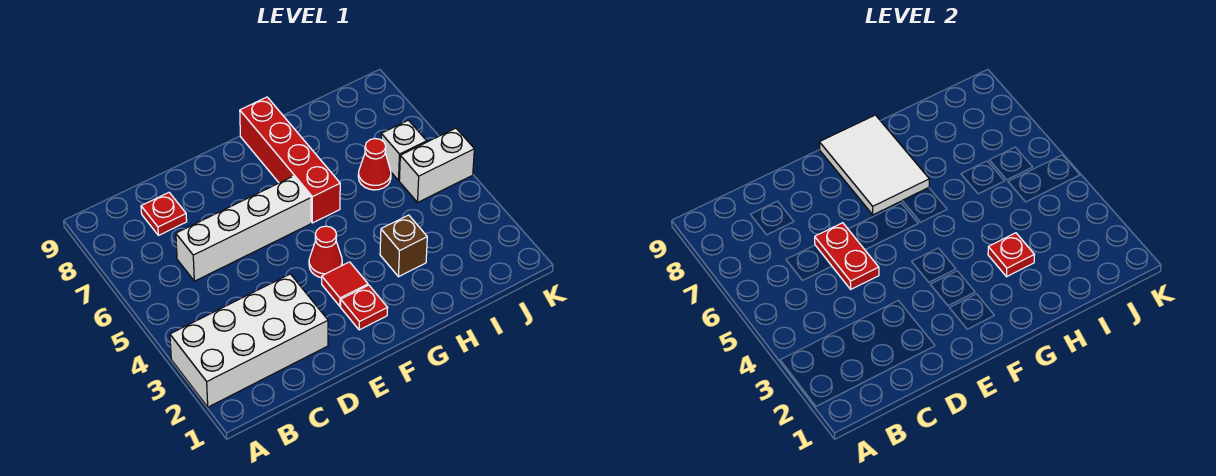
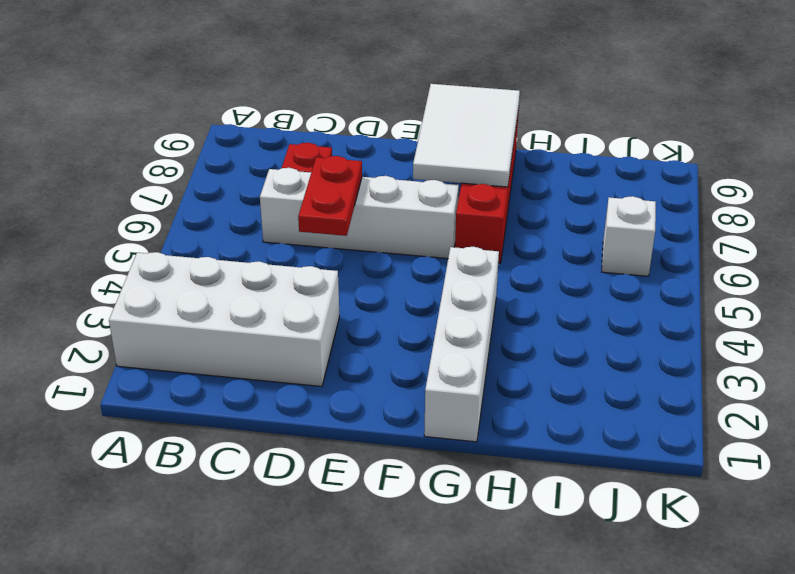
white brick G1:G4 level 1 -> none
none -> red plate F2 level 1
none -> red tile F3 level 1
none -> red cone F4 level 1

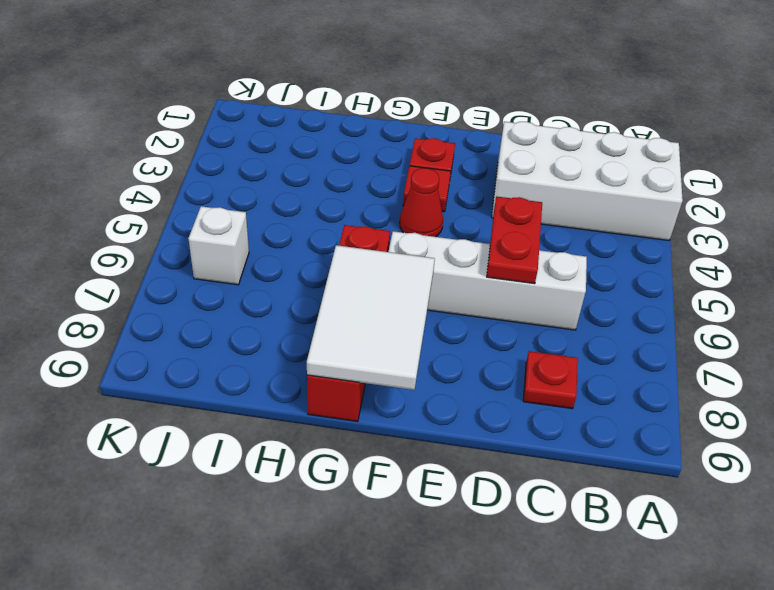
none -> brown brick H3 level 1
none -> red cone I6 level 1
none -> white brick J5:K5 level 1

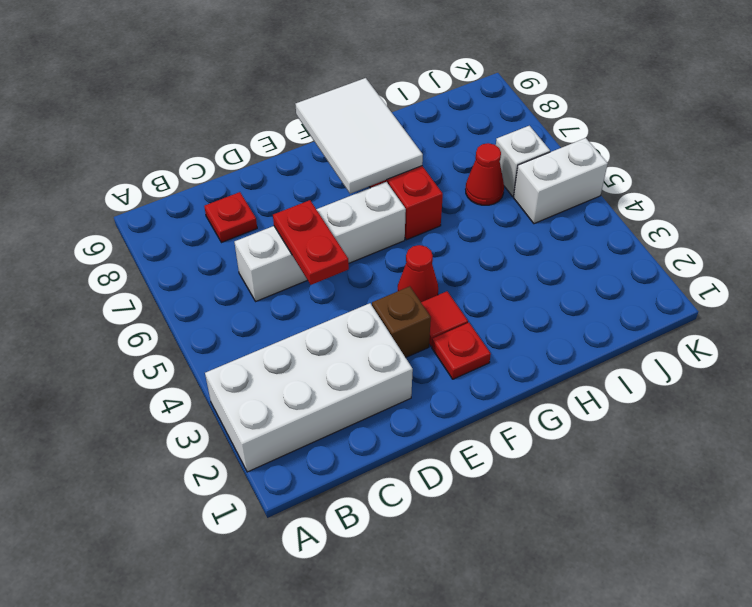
brown brick E3 level 1 -> brown brick H3 level 1
none -> red plate H3 level 2

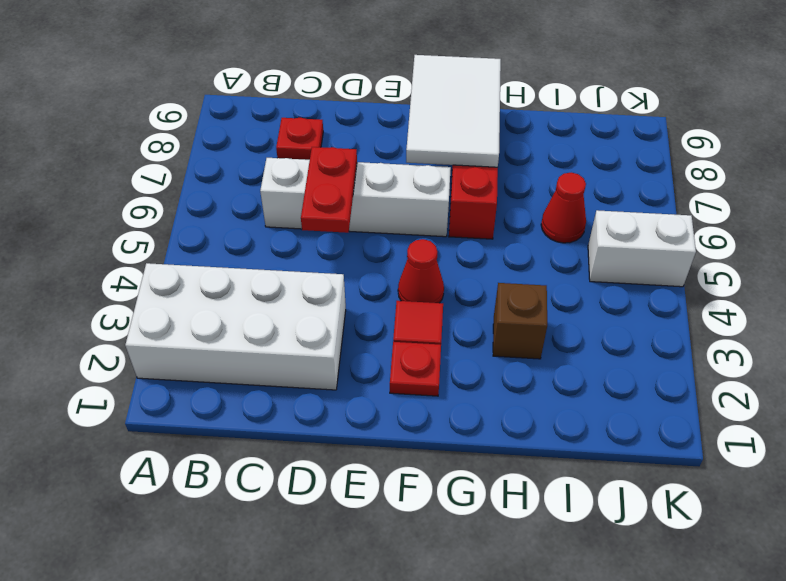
none -> white brick J6 level 1
none -> red plate H3 level 2

